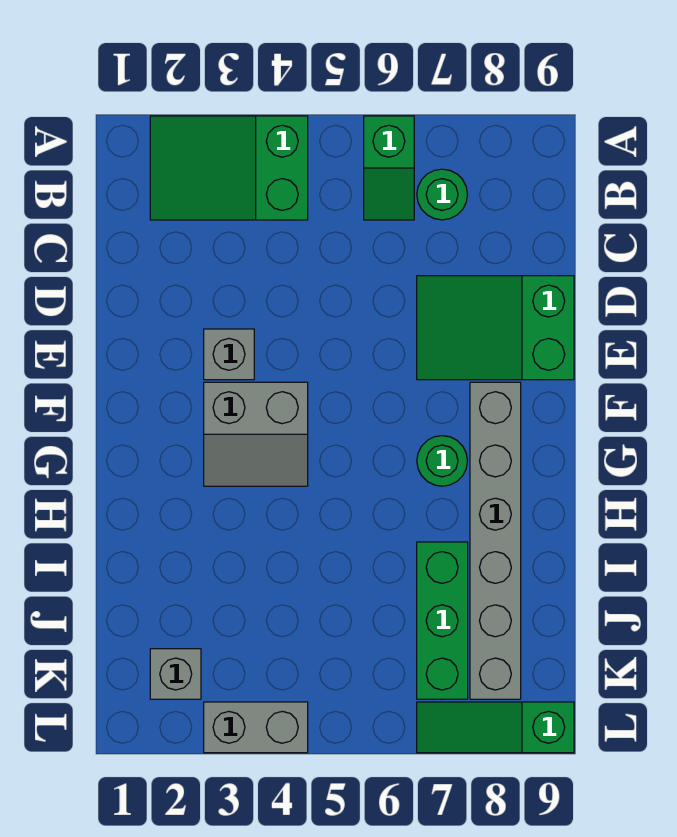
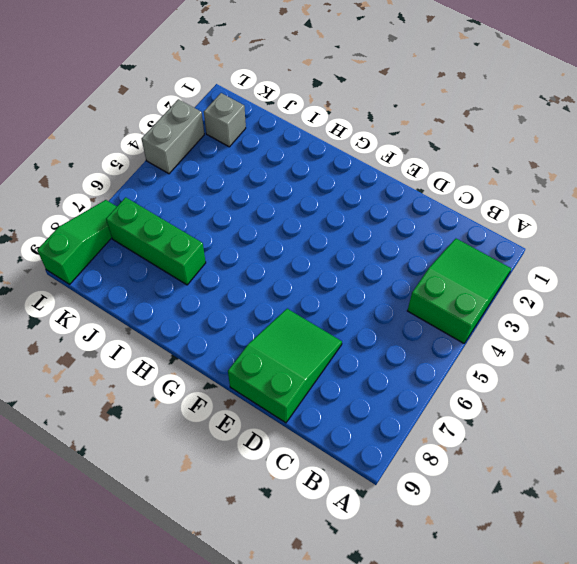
none -> green slope A6:B6 level 1 top A
none -> green round brick B7 level 1
none -> grey brick E3 level 1

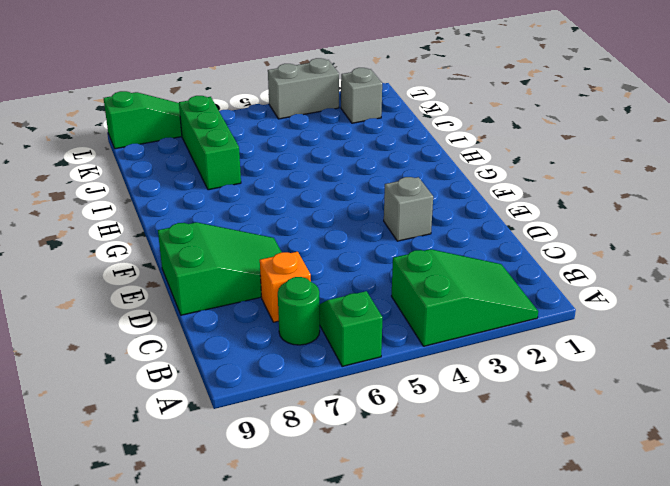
orange brick C7 level 1 -> none
none -> grey slope F3:G4 level 1 top F
none -> grey brick F8:K8 level 1
none -> green round brick G7 level 1

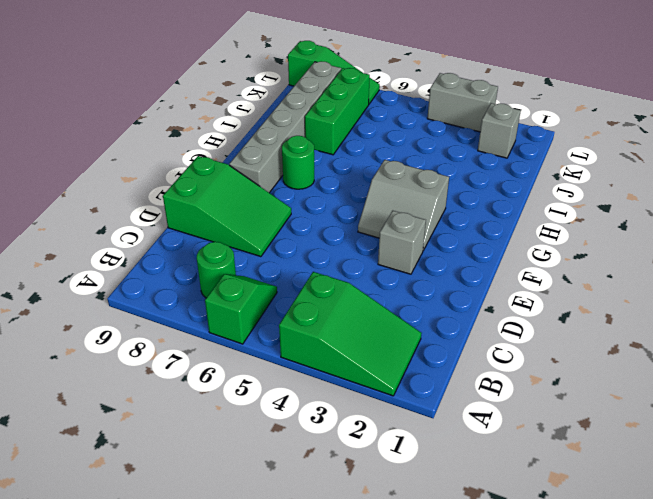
grey slope F3:G4 level 1 top G -> grey slope F3:G4 level 1 top F

